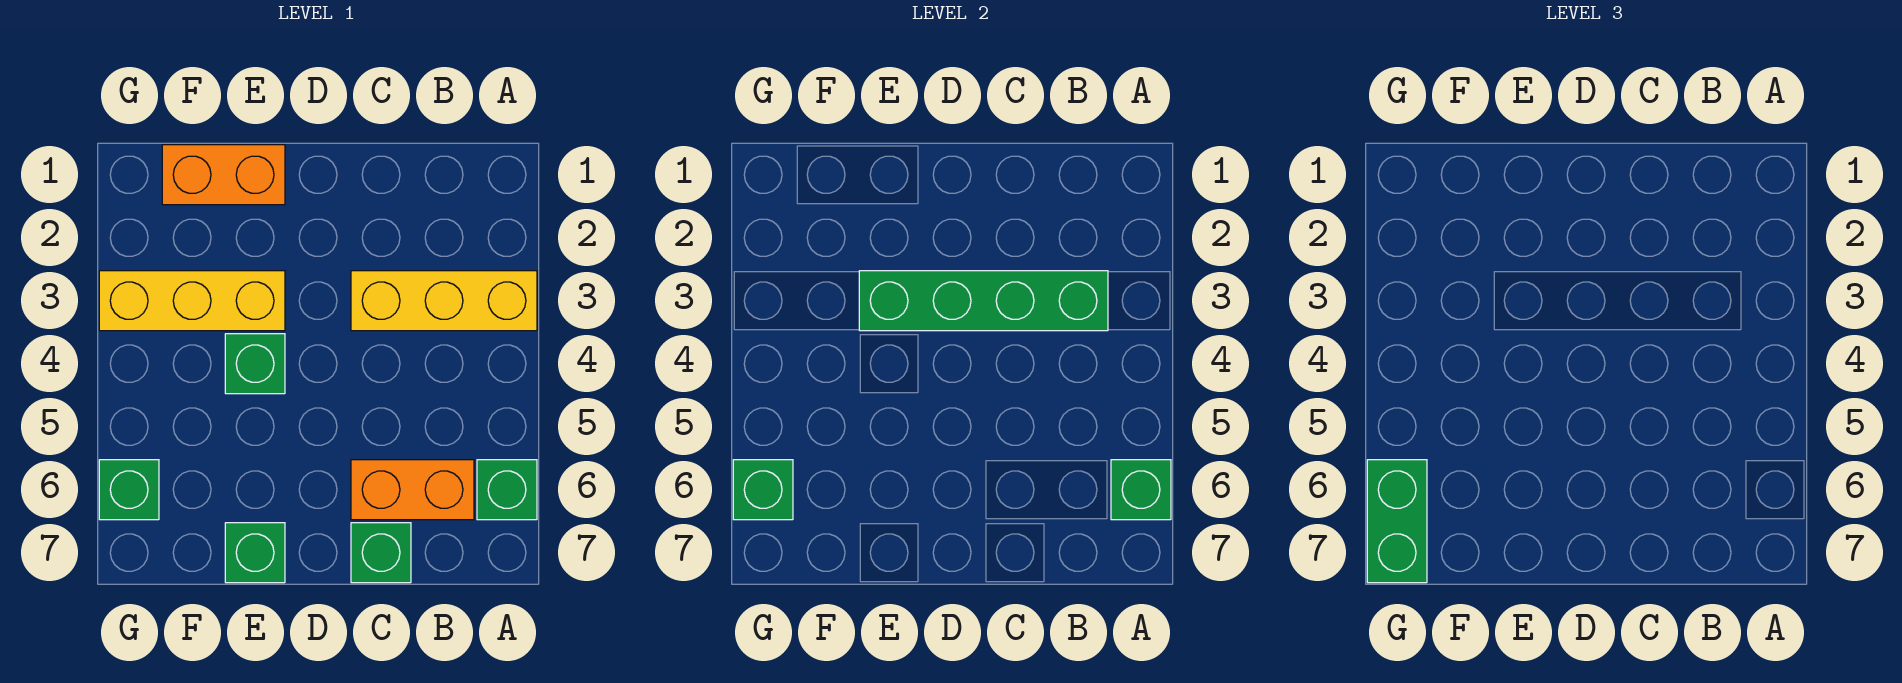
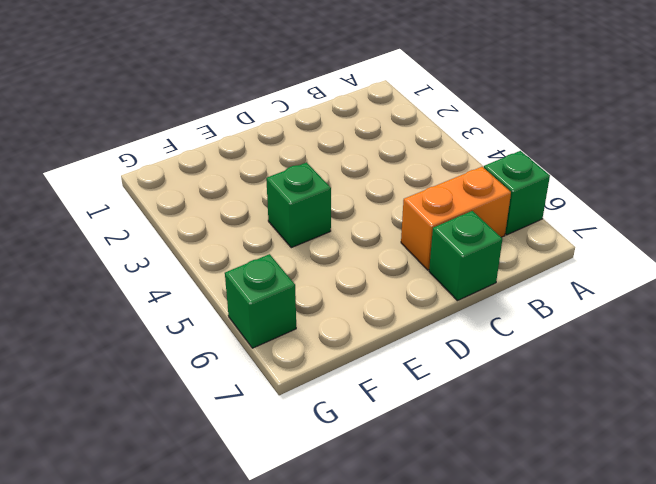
none -> yellow brick A3:C3 level 1
none -> orange brick E1:F1 level 1
none -> yellow brick E3:G3 level 1

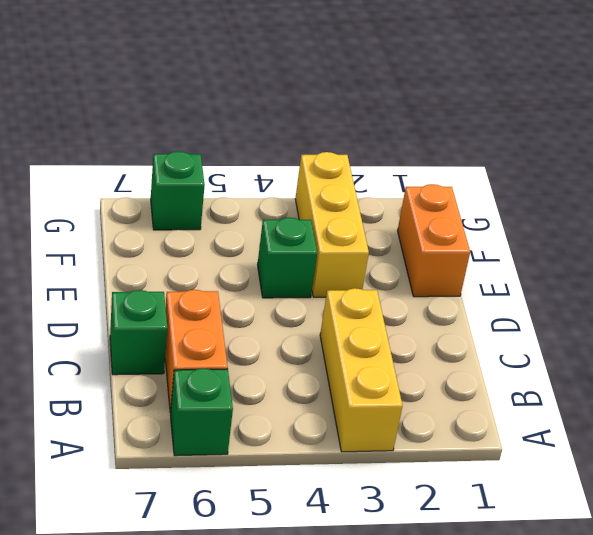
none -> green brick E7 level 1
none -> green brick A6 level 2
none -> green brick B3:E3 level 2

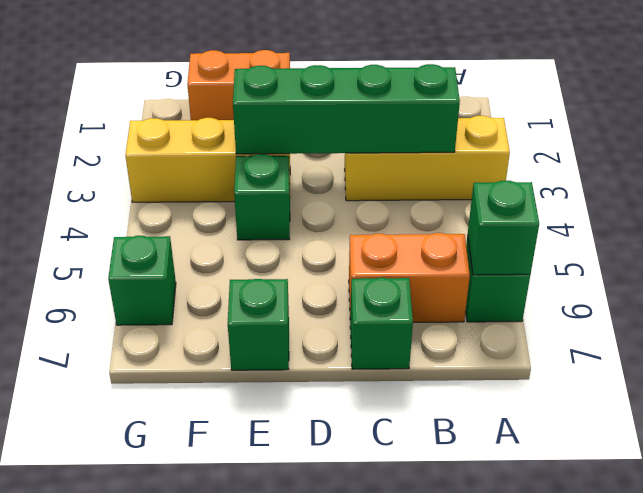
none -> green brick G6 level 2
none -> green brick G6:G7 level 3

